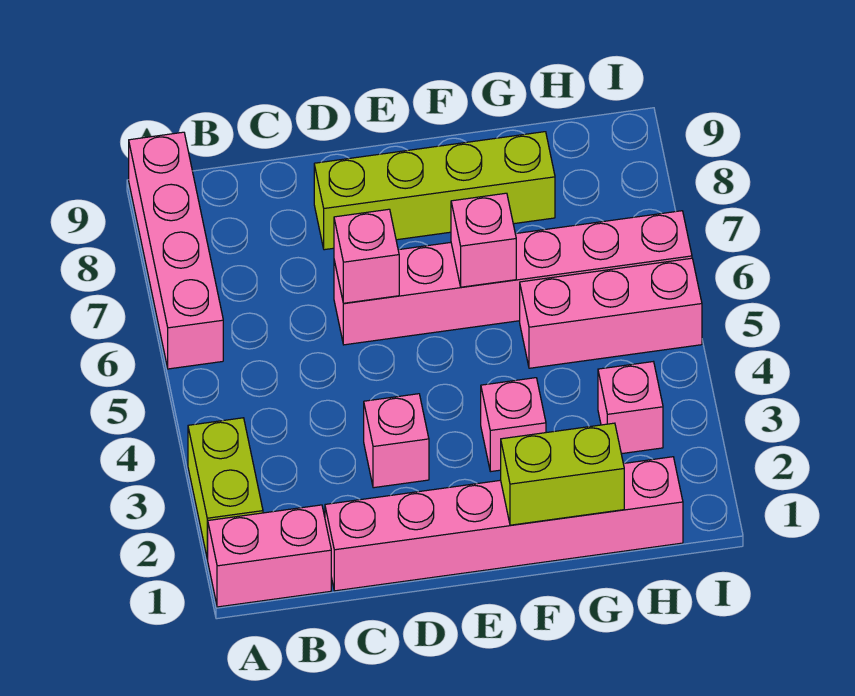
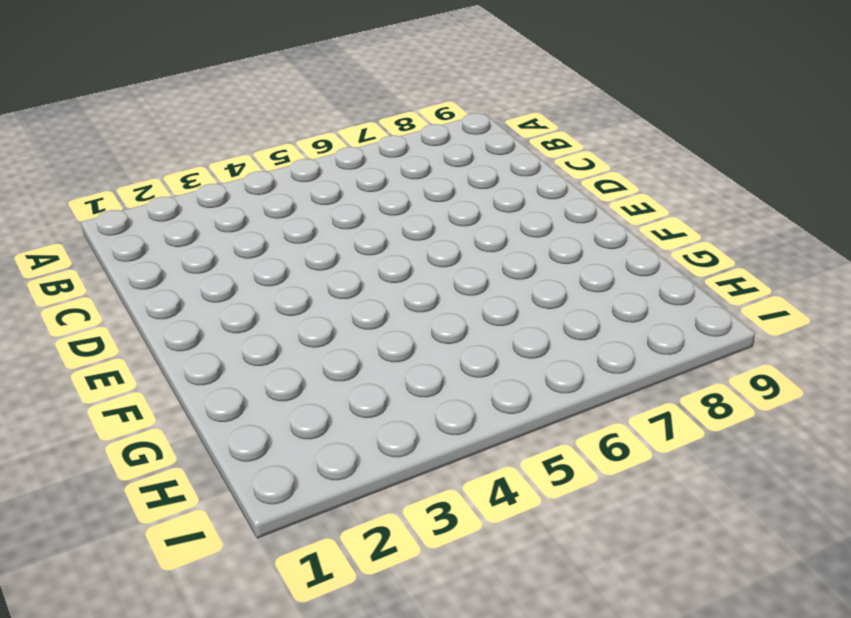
none -> pink brick A1:B1 level 1
none -> lime brick A2:A3 level 1
none -> pink brick A6:A9 level 1

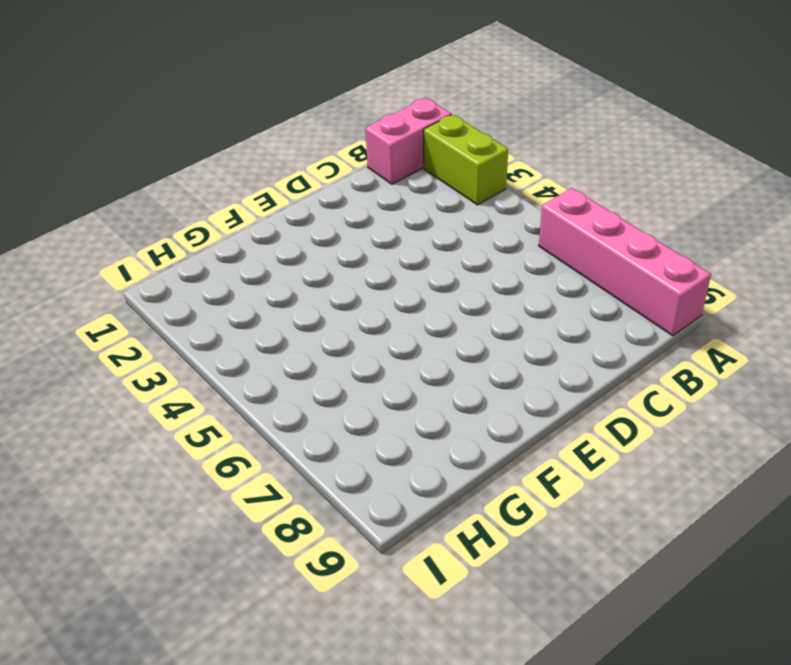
none -> pink brick C1:H1 level 1
none -> pink brick D3 level 1
none -> pink brick D6:I6 level 1

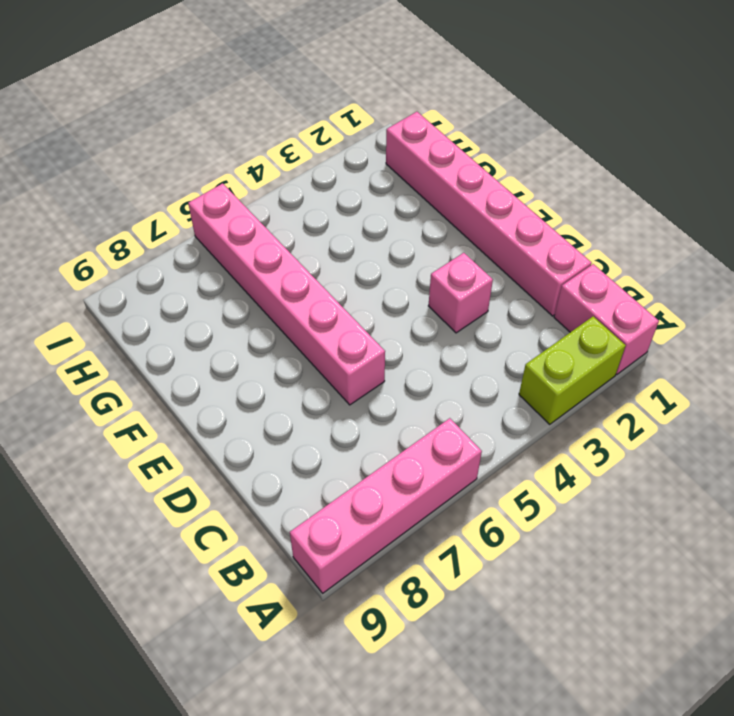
none -> lime brick D8:G8 level 1
none -> pink brick F3 level 1
none -> pink brick G5:I5 level 1

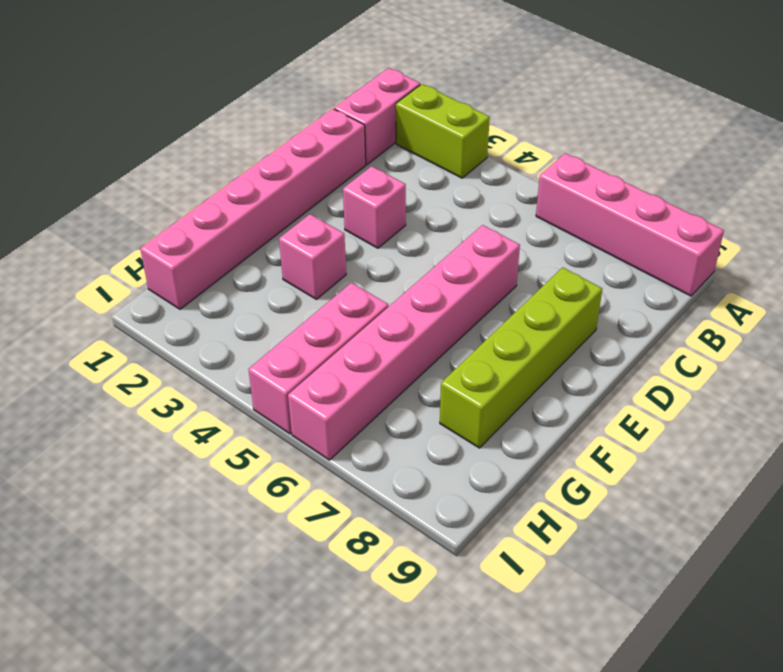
none -> pink brick H3 level 1
none -> pink brick D6 level 2
none -> lime brick F1:G1 level 2

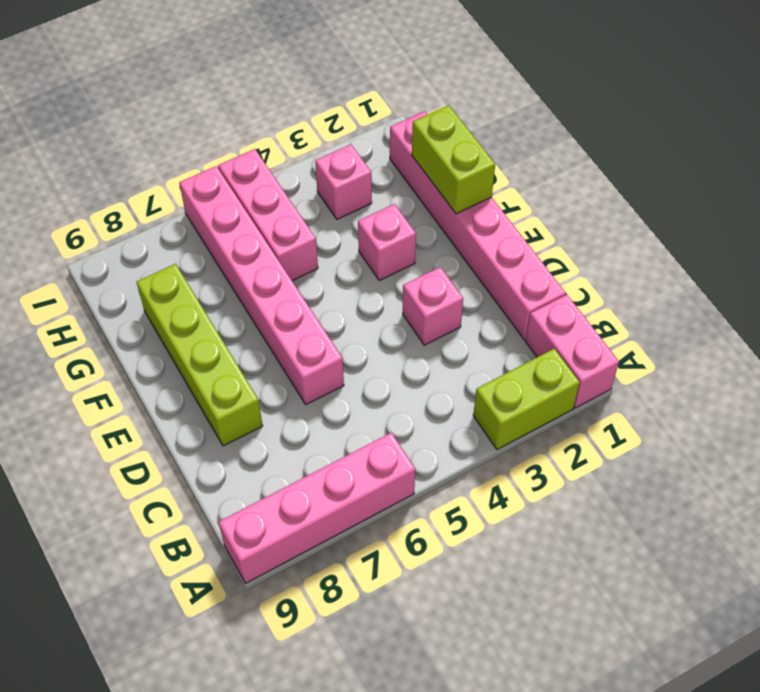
none -> pink brick D6 level 2
none -> pink brick F6 level 2

